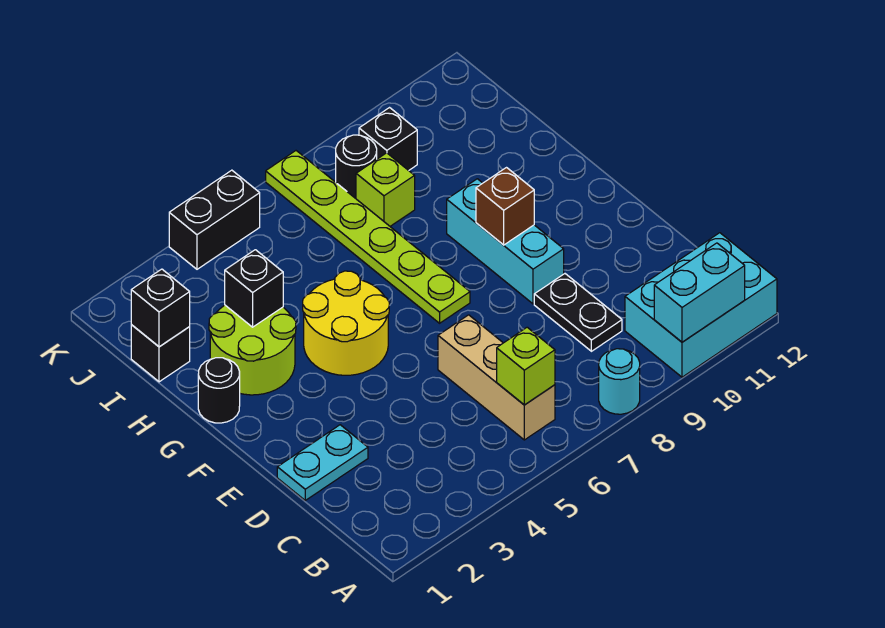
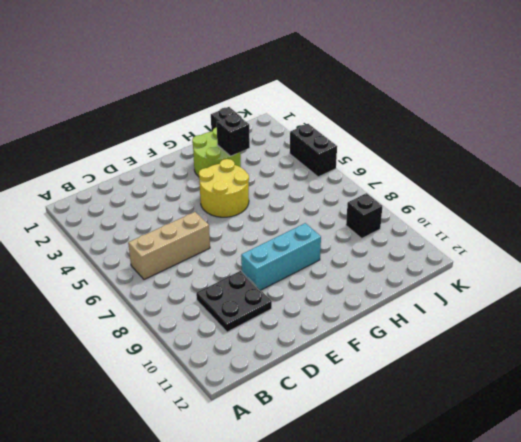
black plate C9:D10 level 1 -> black plate C9:D9 level 1
none -> cyan round brick A8 level 1
none -> cyan brick A10:B12 level 1
none -> cyan plate D1:D2 level 1

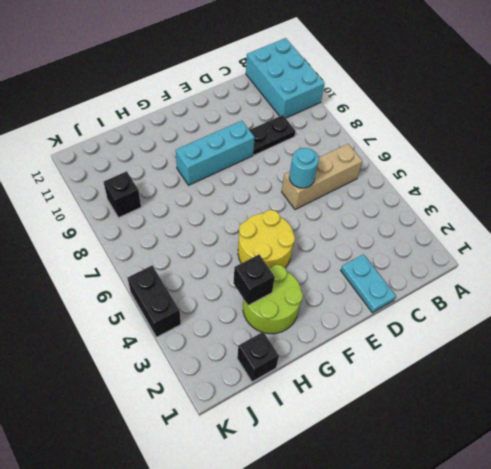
cyan round brick D6 level 2 -> cyan round brick A8 level 1
none -> lime plate F7:K7 level 1
none -> black round brick G1 level 1
none -> lime brick I8 level 1

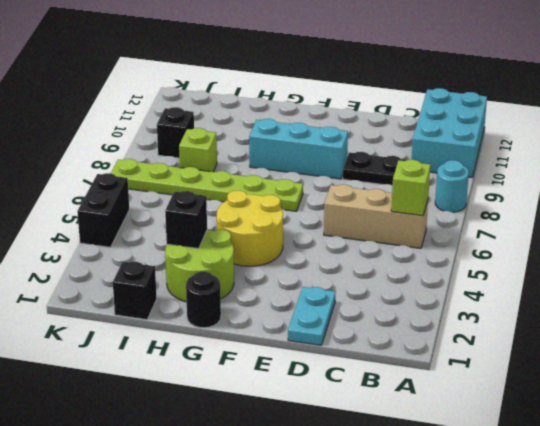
none -> black round brick J8 level 1
none -> cyan brick A10:A11 level 2
none -> brown brick F9 level 2

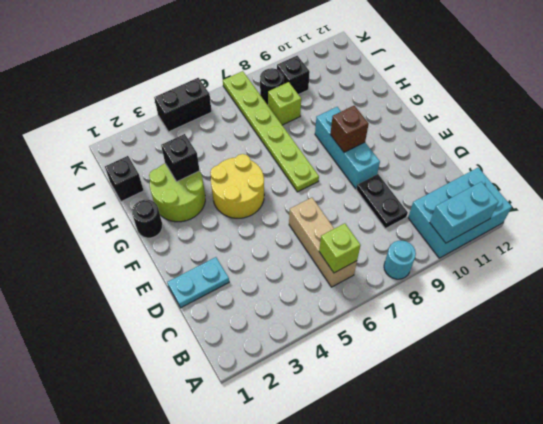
none -> black brick I1 level 2

